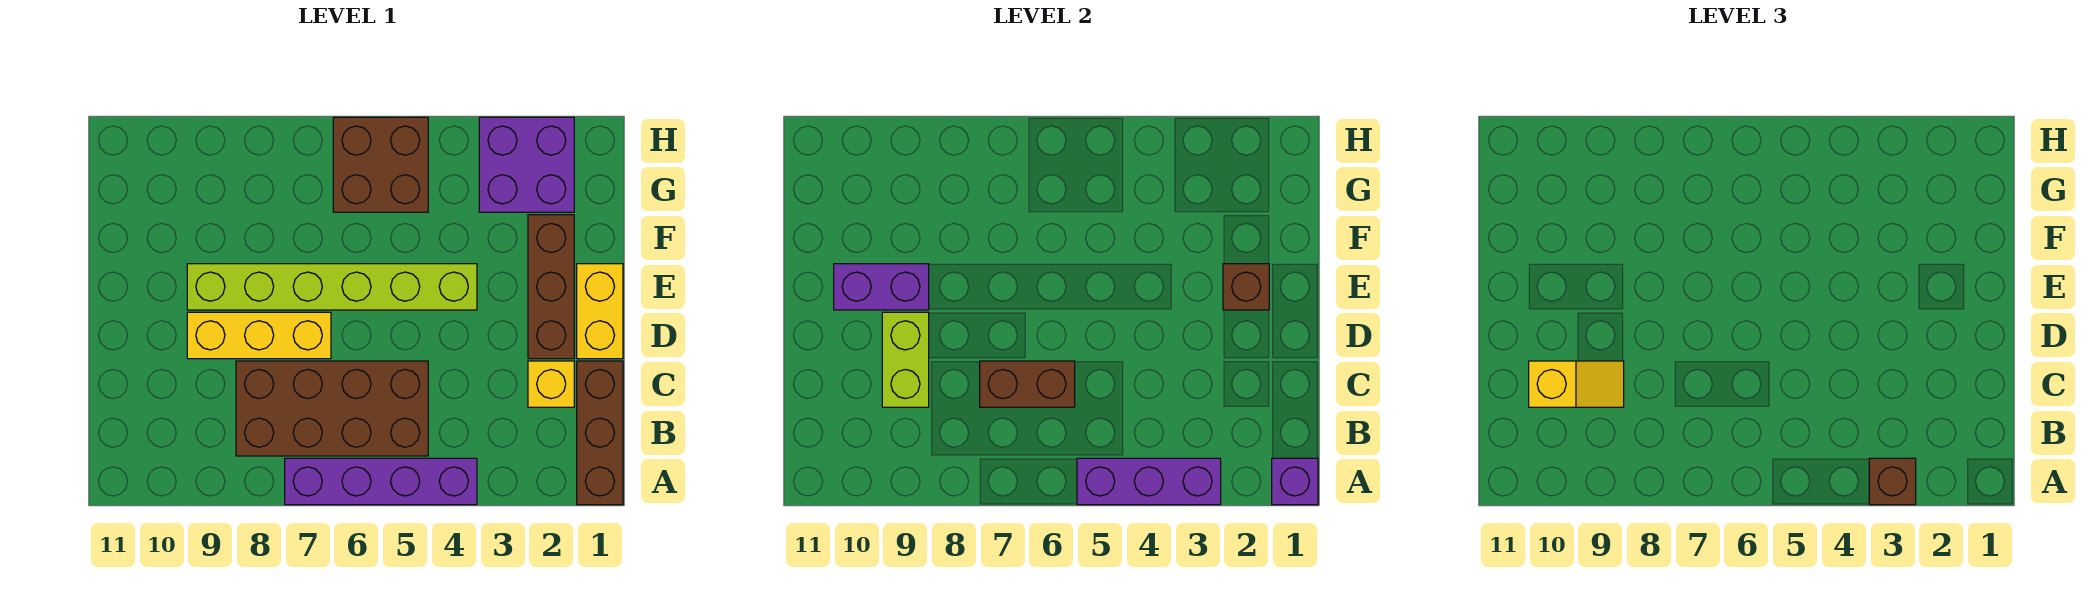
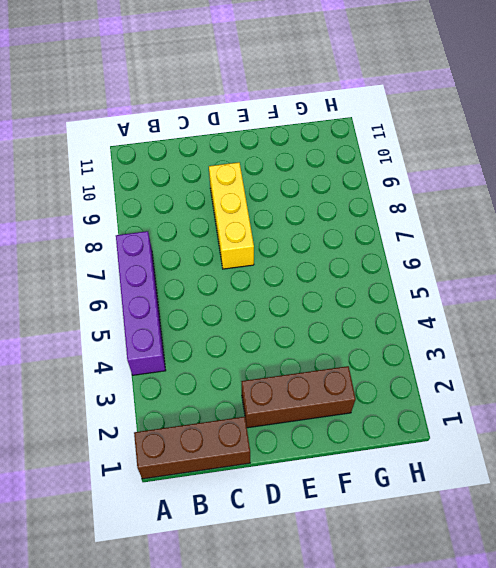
none -> brown brick B5:C8 level 1
none -> yellow brick C2 level 1
none -> yellow brick D1:E1 level 1

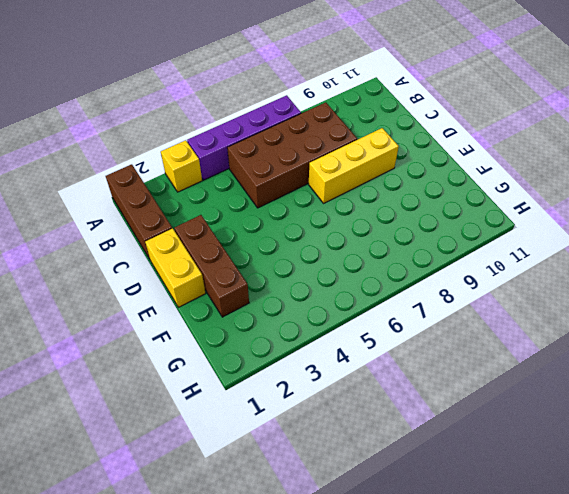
yellow brick A3 level 1 -> yellow brick C2 level 1
none -> lime brick E4:E9 level 1
none -> purple brick G2:H3 level 1
none -> brown brick G5:H6 level 1

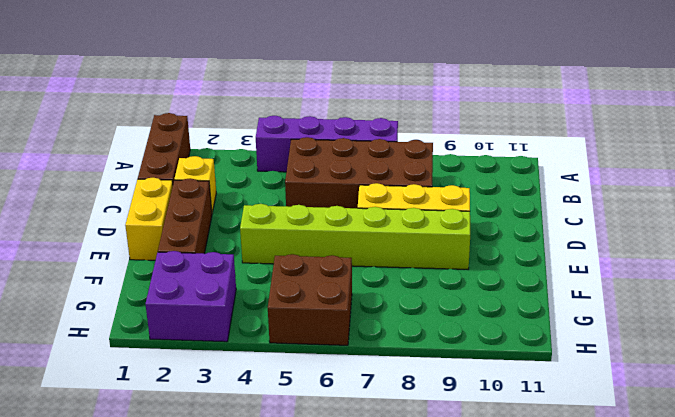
none -> purple brick A1 level 2
none -> purple brick A3:A5 level 2
none -> brown brick C6:C7 level 2

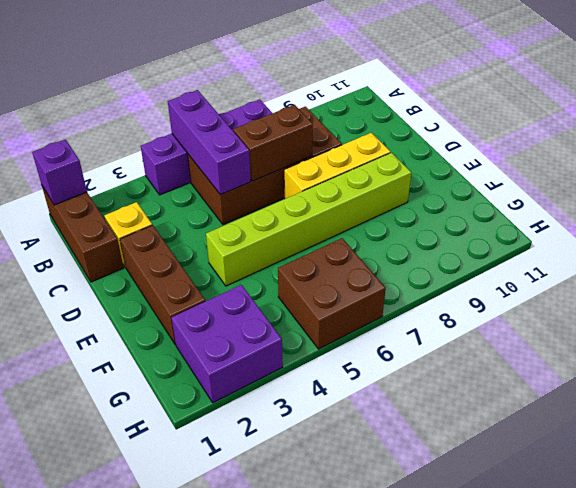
purple brick A5:C5 level 2 -> purple brick A3:A5 level 2
none -> yellow brick D1:E1 level 1
none -> lime brick C9:D9 level 2
none -> brown brick E2 level 2

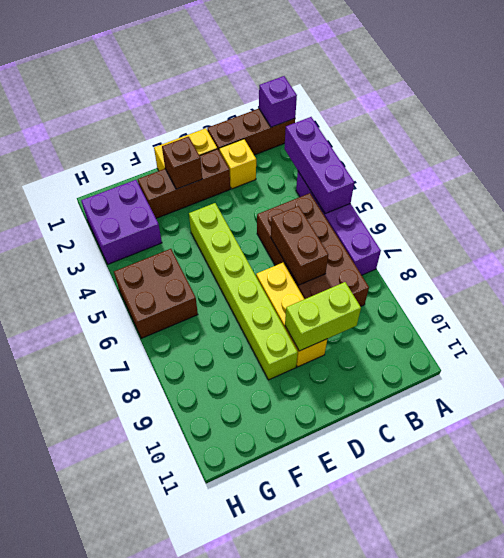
none -> purple brick E9:E10 level 2
none -> brown brick A3 level 3
none -> yellow slope C9:C10 level 3 top 10

